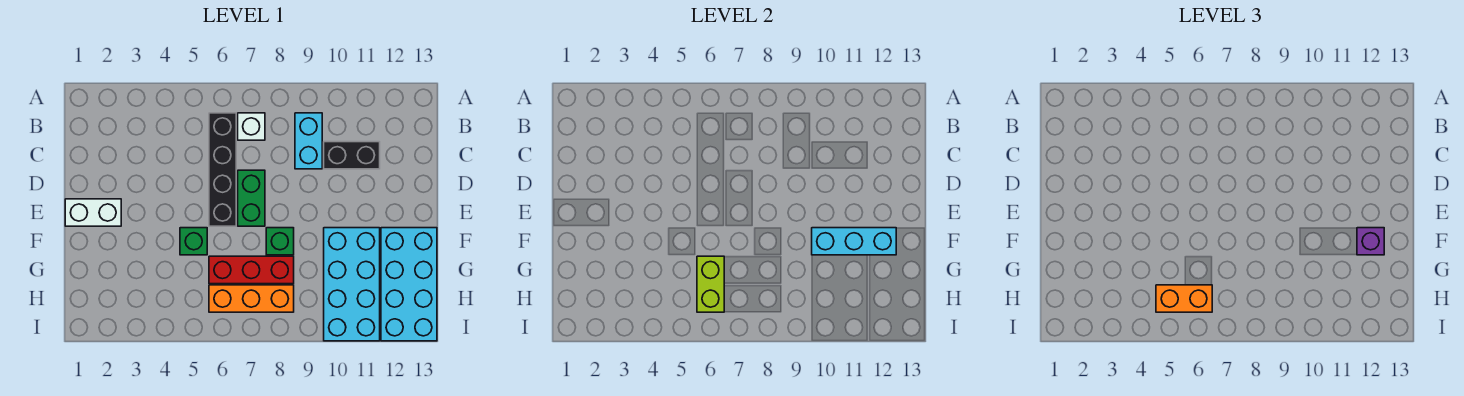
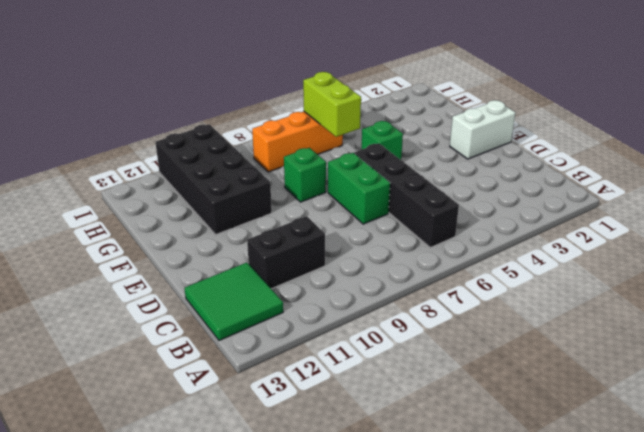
green tile B12:C13 level 1 -> none
black brick F10:I11 level 1 -> cyan brick F10:I11 level 1
none -> white brick B7 level 1
none -> cyan brick B9:C9 level 1
none -> cyan brick F12:I13 level 1

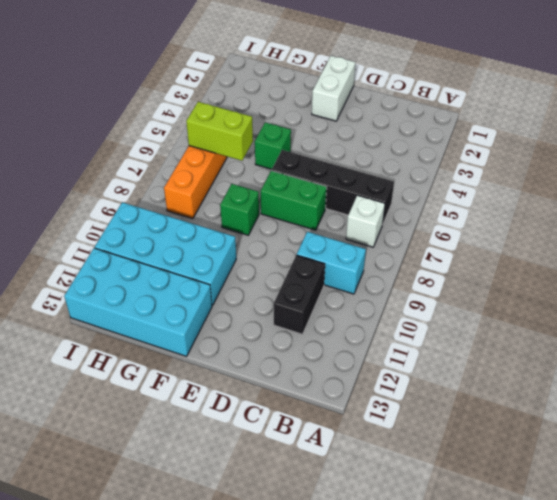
none -> red brick G6:G8 level 1
none -> cyan brick F10:F12 level 2
none -> purple brick F12 level 3

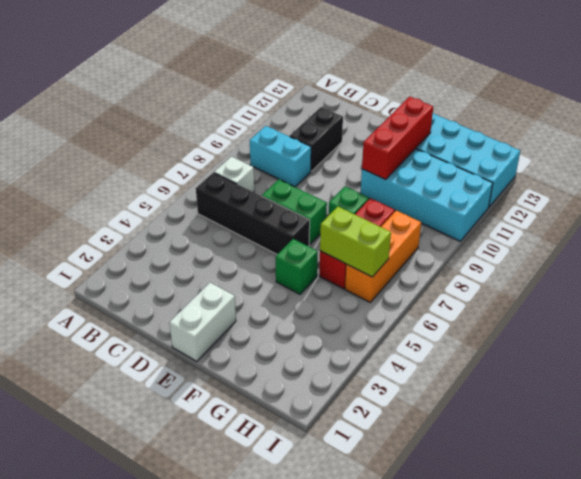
red brick F10:F12 level 2 -> cyan brick F10:F12 level 2
none -> purple brick F12 level 3
none -> orange brick H5:H6 level 3

